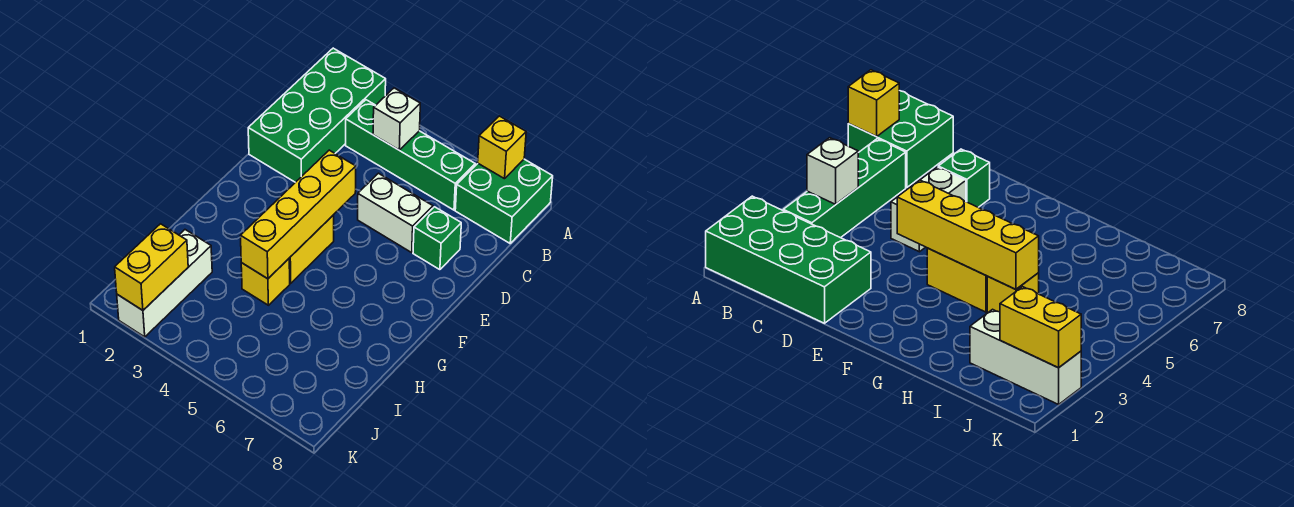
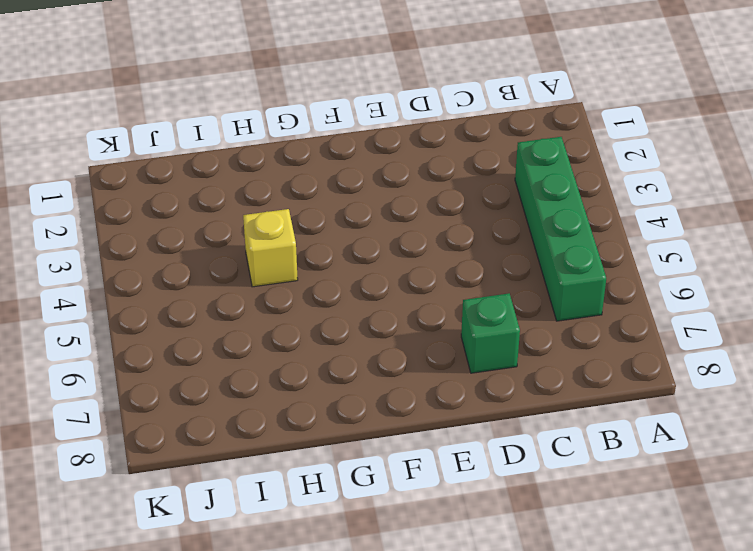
none -> green brick A1:D2 level 1
none -> green brick A7:B8 level 1
none -> white brick D5:D6 level 1

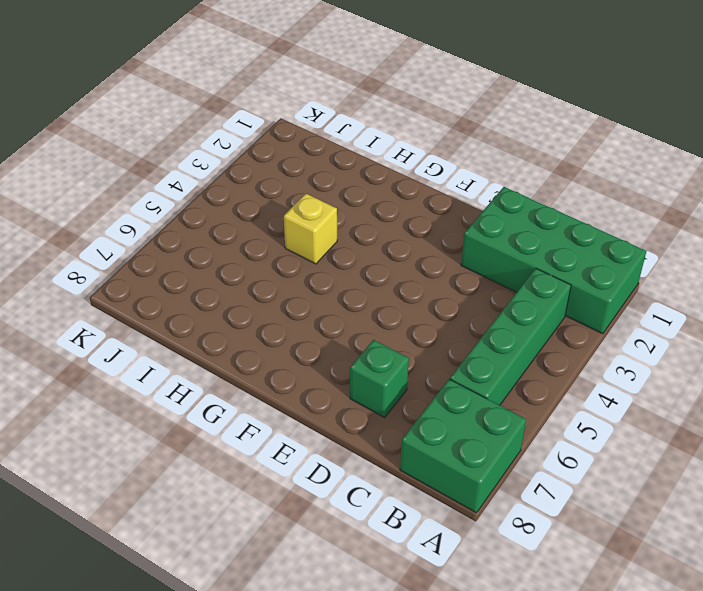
none -> white brick D5:D6 level 1
none -> yellow brick F4:G4 level 1
none -> white brick I2:K2 level 1

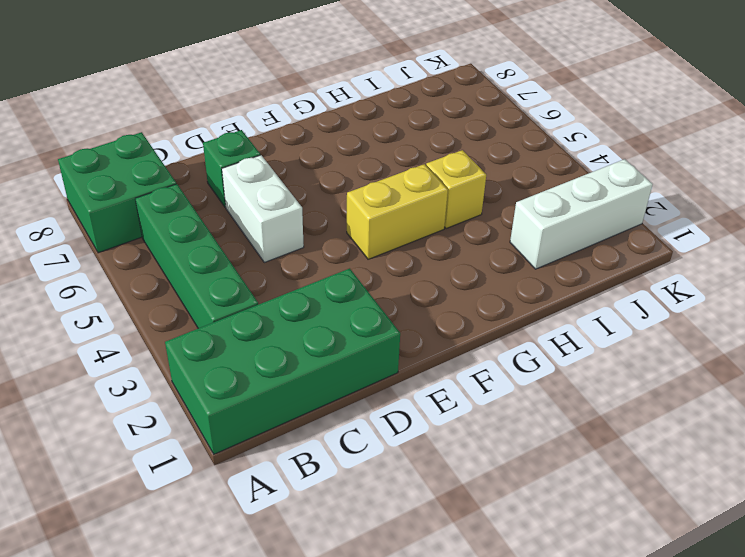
none -> yellow brick A7 level 2
none -> white brick B4 level 2
none -> yellow brick E4:H4 level 2

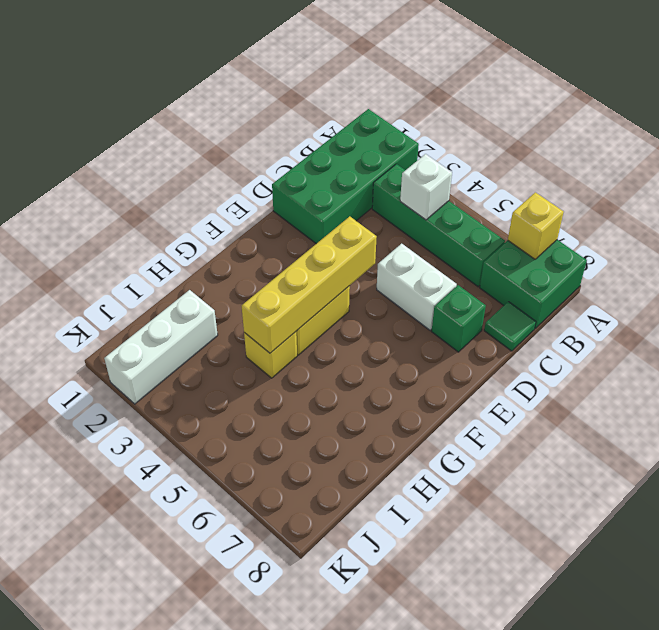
green tile C8 level 1 -> none
none -> yellow brick J2:K2 level 2

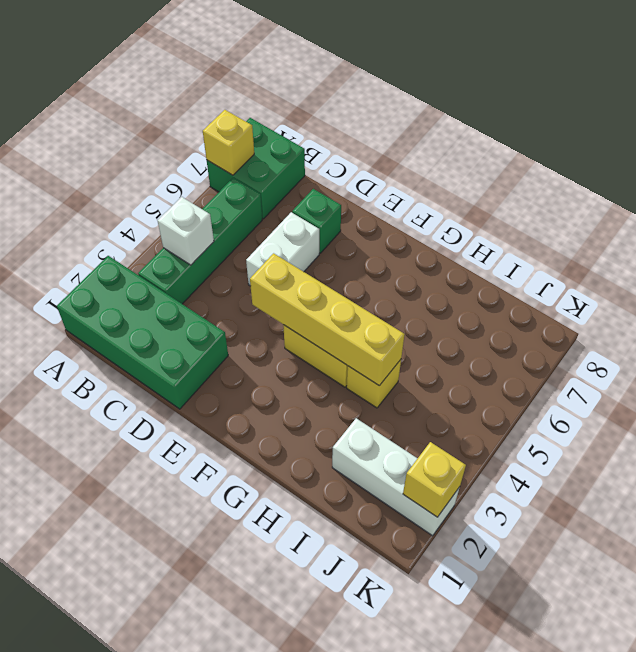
yellow brick K2 level 2 -> yellow brick J2:K2 level 2

